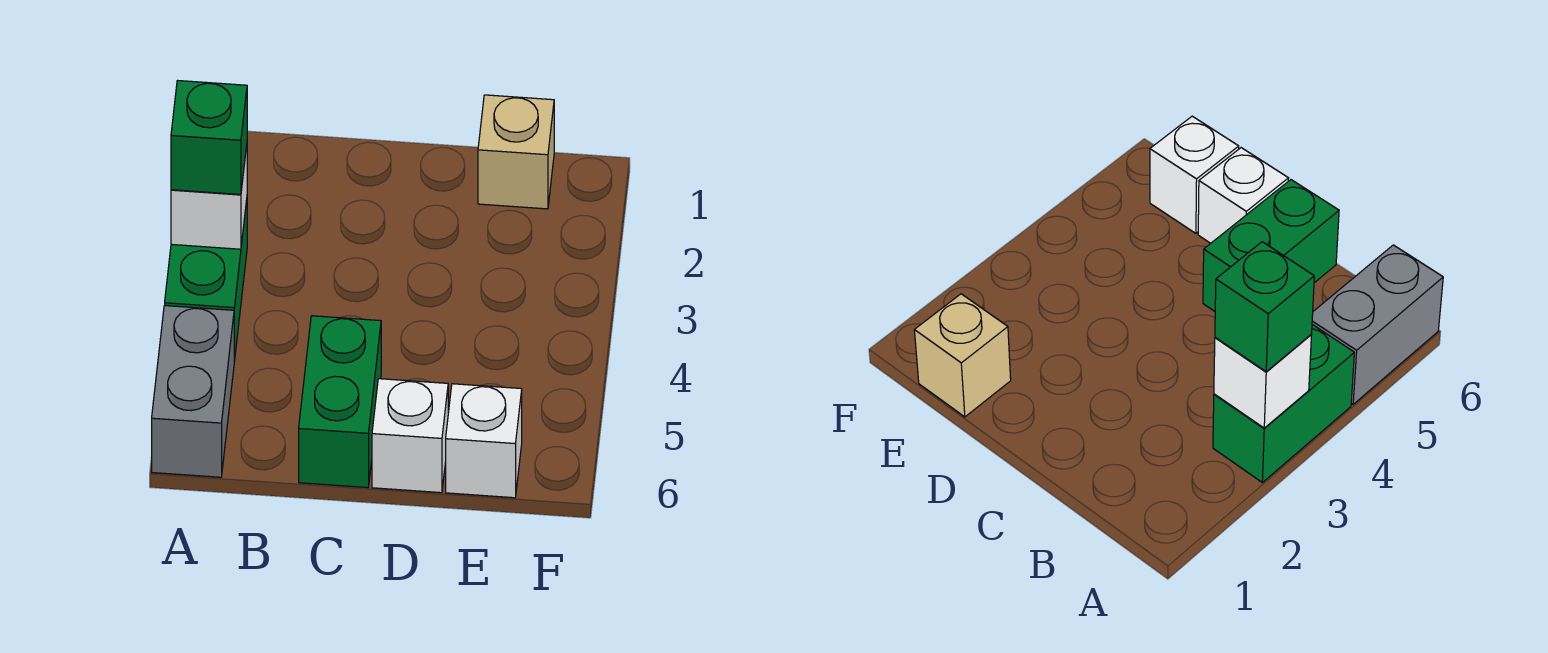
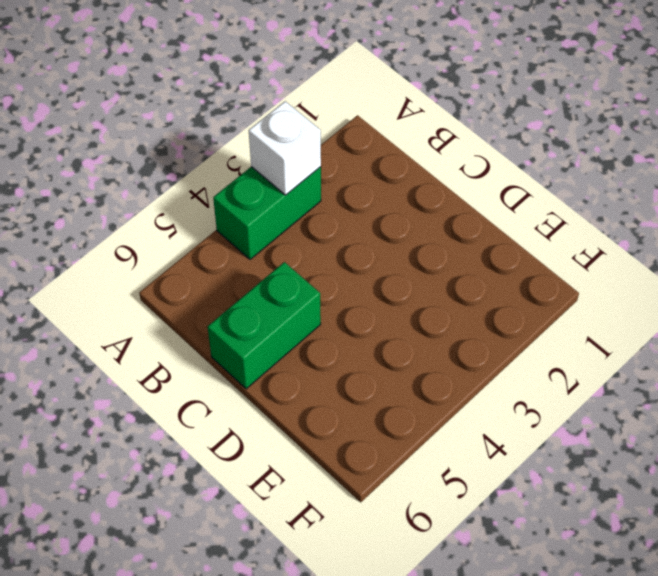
none -> grey brick A5:A6 level 1
none -> white brick D6 level 1

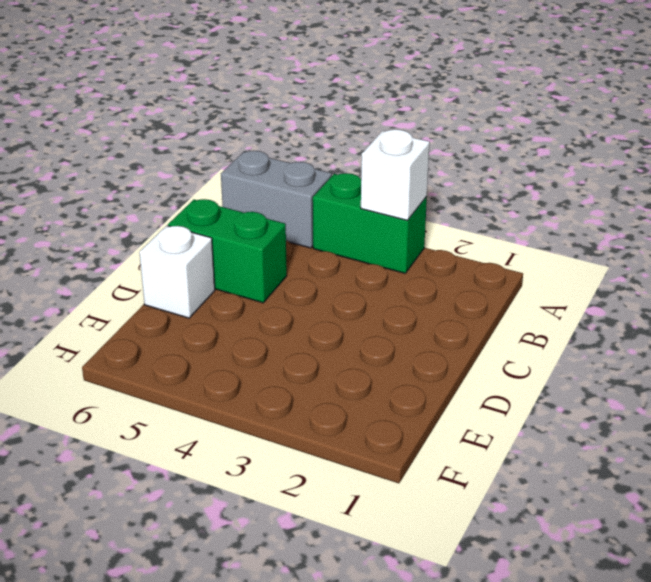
none -> tan brick E1 level 1
none -> white brick E6 level 1

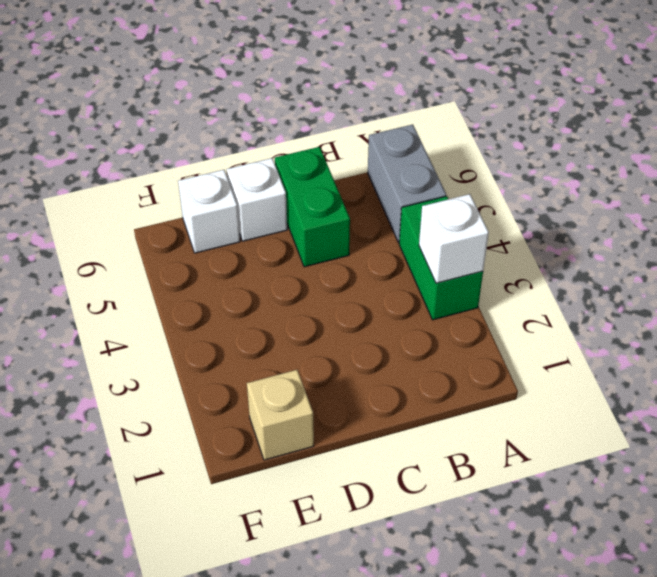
none -> green brick A3 level 3

